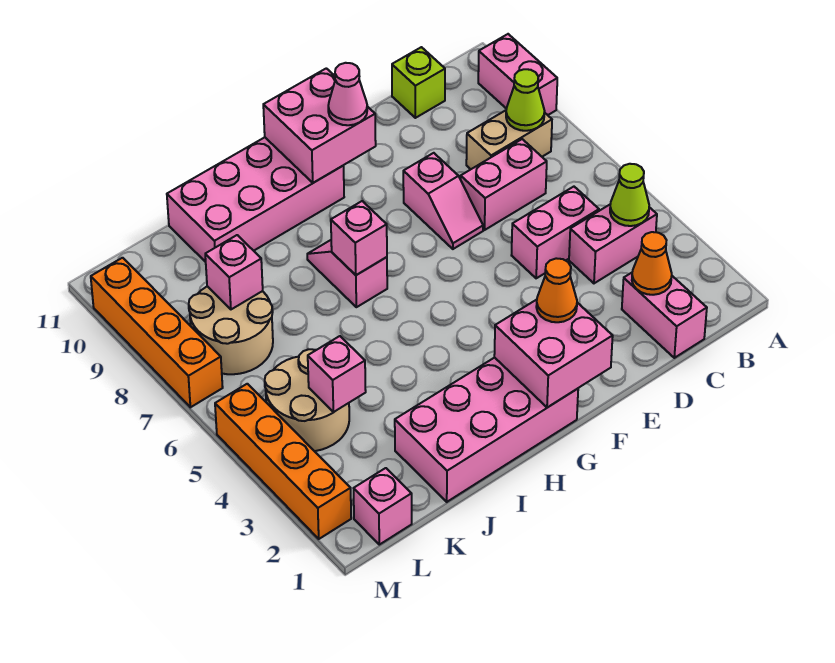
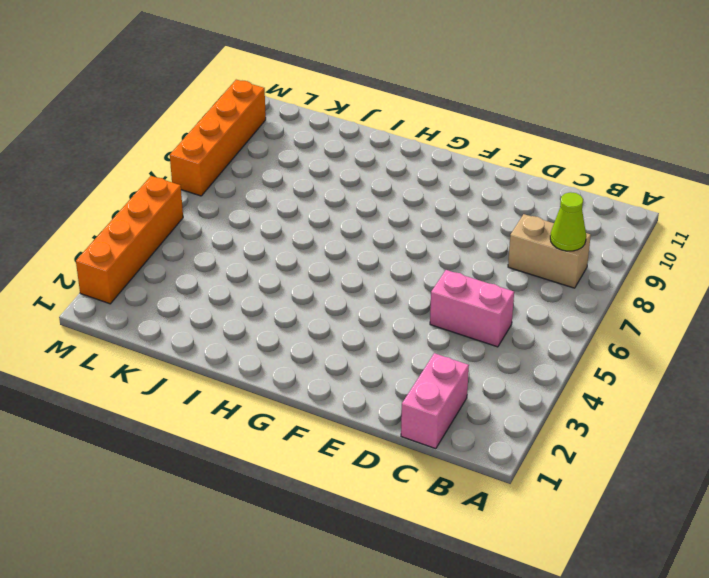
none -> pink brick A9:A10 level 1
none -> pink brick B4:C4 level 1
none -> pink brick C7:D7 level 1

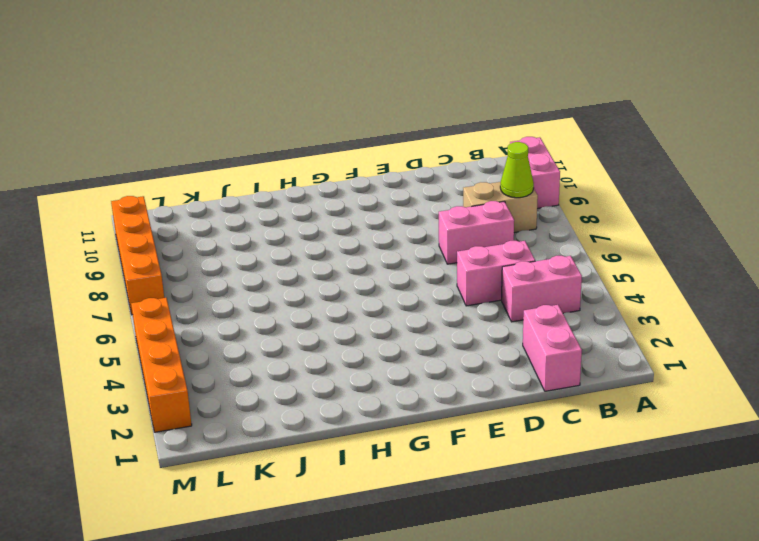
none -> lime brick C11 level 1
none -> pink slope E7:E8 level 1 top 8
none -> pink brick G1:J2 level 1

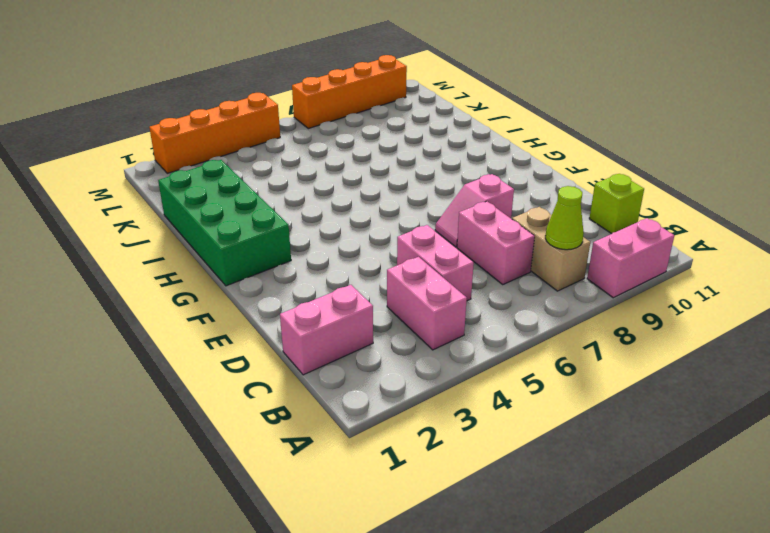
green brick G1:J2 level 1 -> pink brick G1:J2 level 1
none -> pink brick G10:J11 level 1
none -> pink slope H7:H8 level 1 top 7
none -> tan round brick K4:L5 level 1

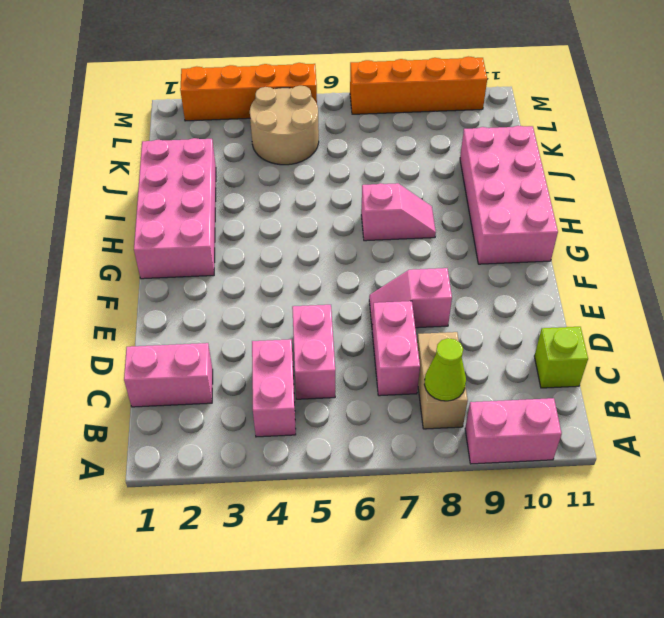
none -> tan round brick K7:L8 level 1
none -> pink brick L1 level 1
none -> lime cone B4 level 2

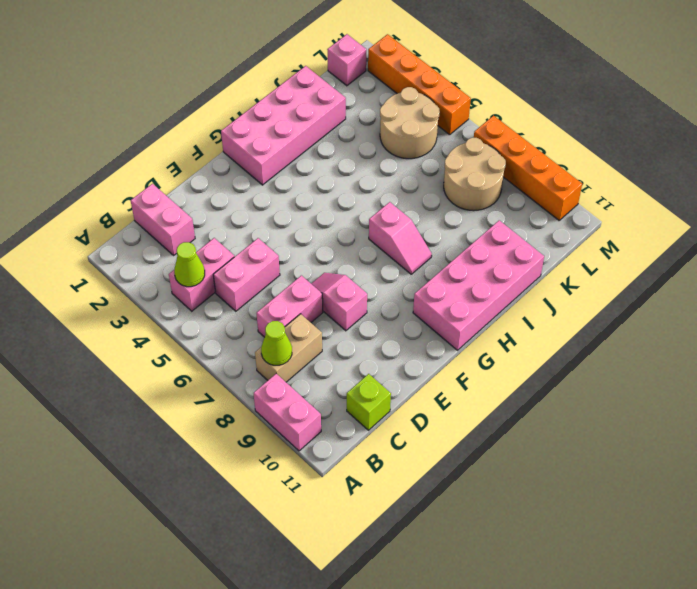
none -> orange cone C2 level 2
none -> pink brick F1:G2 level 2
none -> pink brick F10:G11 level 2

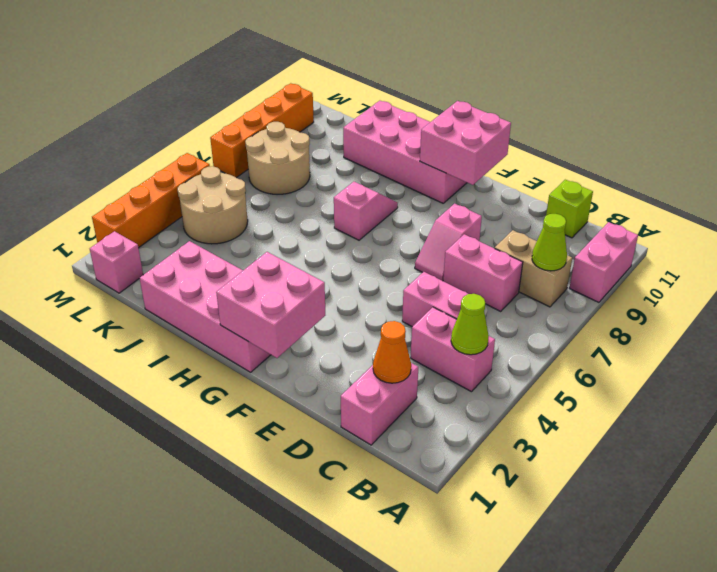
none -> pink brick H7 level 2
none -> pink brick K4 level 2
none -> pink brick K8 level 2

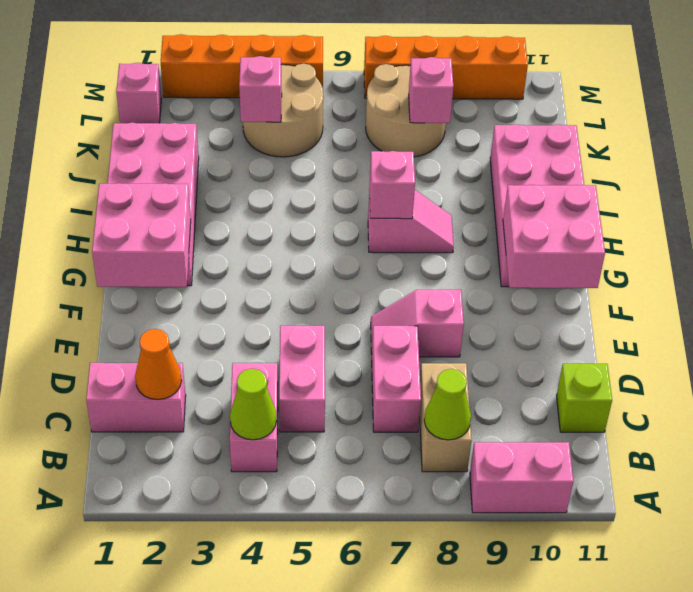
none -> orange cone F2 level 3
none -> pink cone F10 level 3

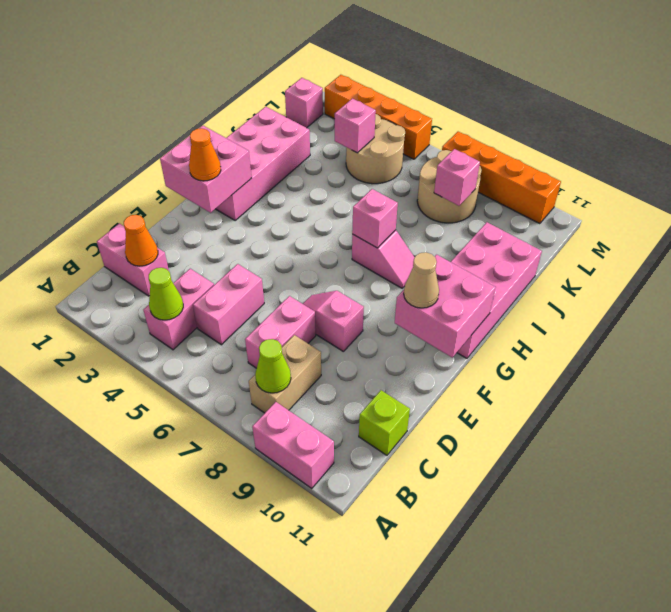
tan cone F10 level 3 -> pink cone F10 level 3

